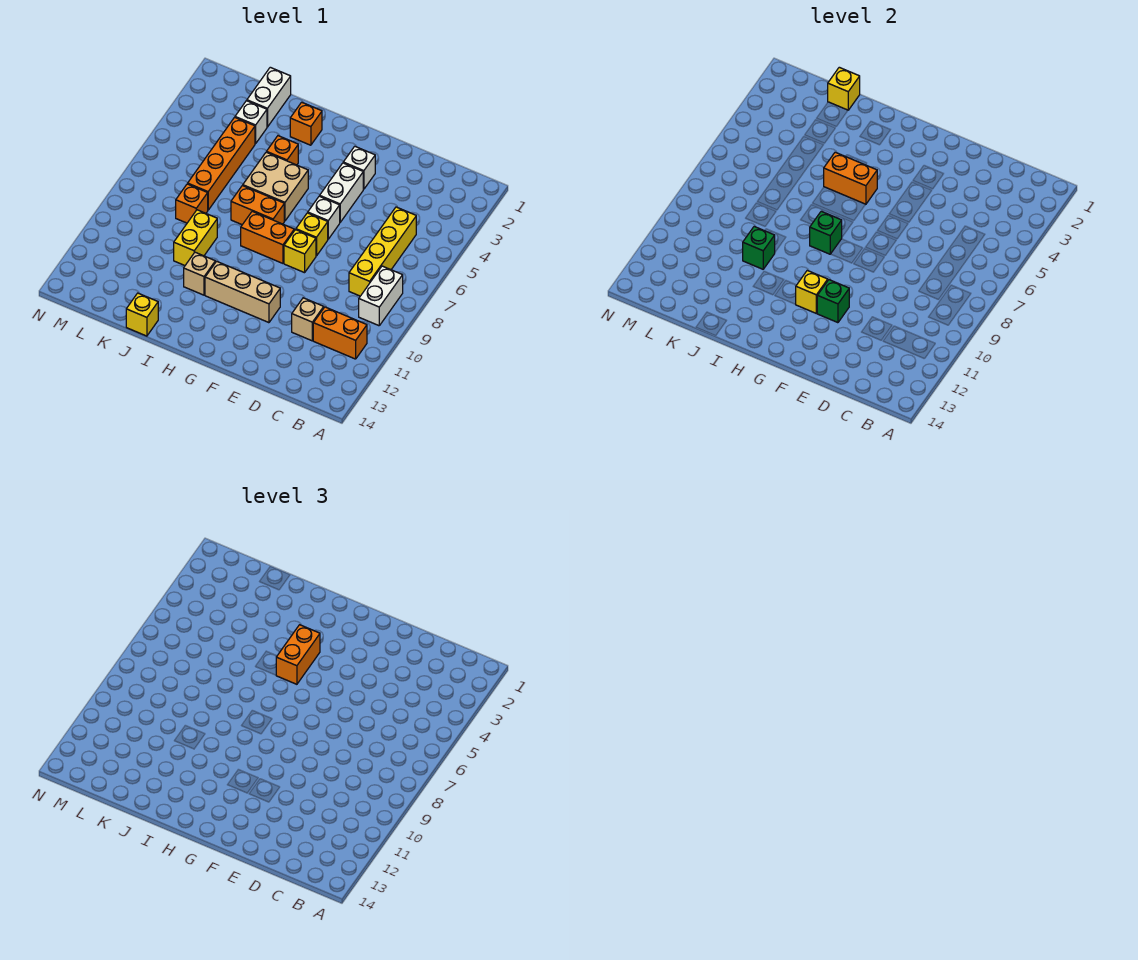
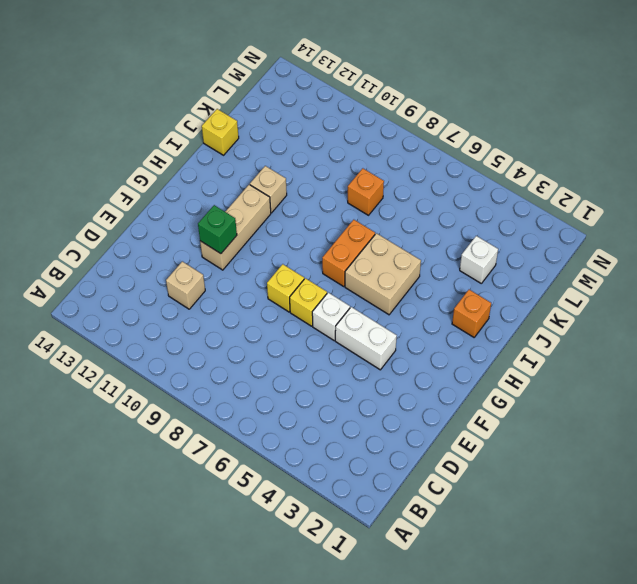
none -> white brick B8:B9 level 1
none -> orange brick B11:C11 level 1
none -> yellow brick C5:C8 level 1

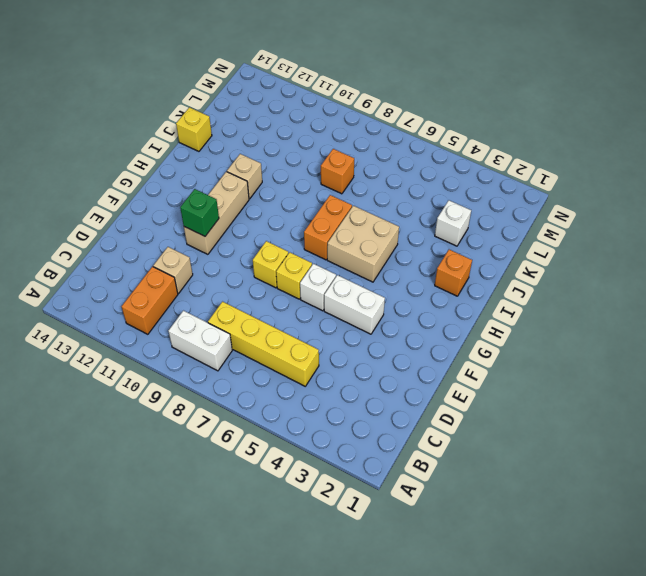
none -> white brick F3 level 1
none -> orange brick G8:H8 level 1
none -> orange brick I4 level 1

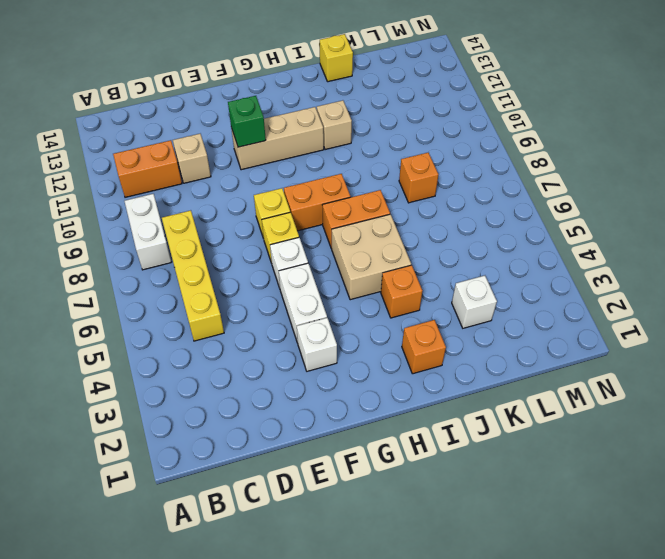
none -> yellow brick J9:J10 level 1
none -> white brick K1:K2 level 1
none -> orange brick K4:K7 level 1

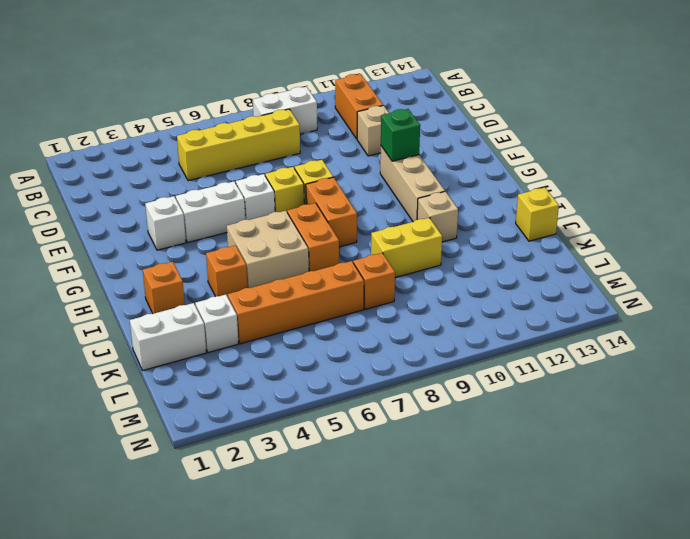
none -> yellow brick G11 level 2
none -> orange brick H5:I5 level 2
none -> green brick H8 level 2

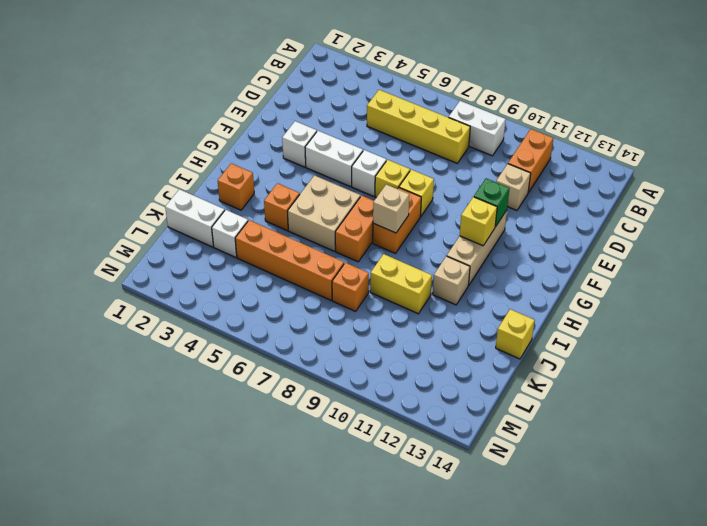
tan brick H8 level 2 -> green brick H8 level 2
none -> orange brick H5:I5 level 2
none -> green brick J10 level 2
none -> yellow brick K1 level 2

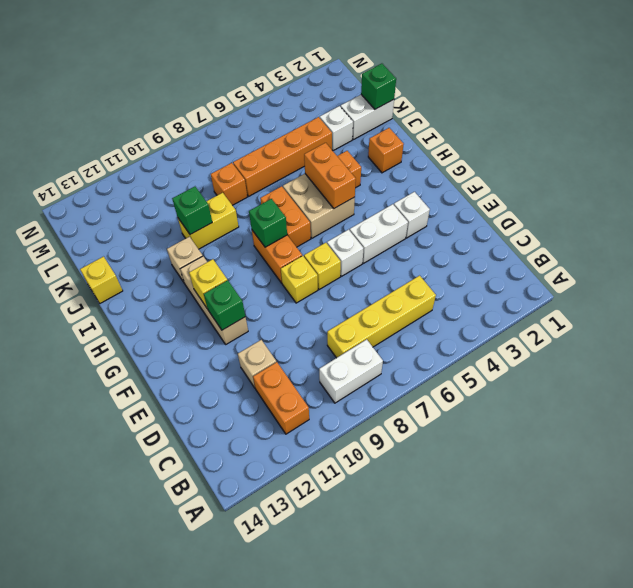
green brick K1 level 2 -> yellow brick K1 level 2
none -> orange brick H4:H5 level 3

